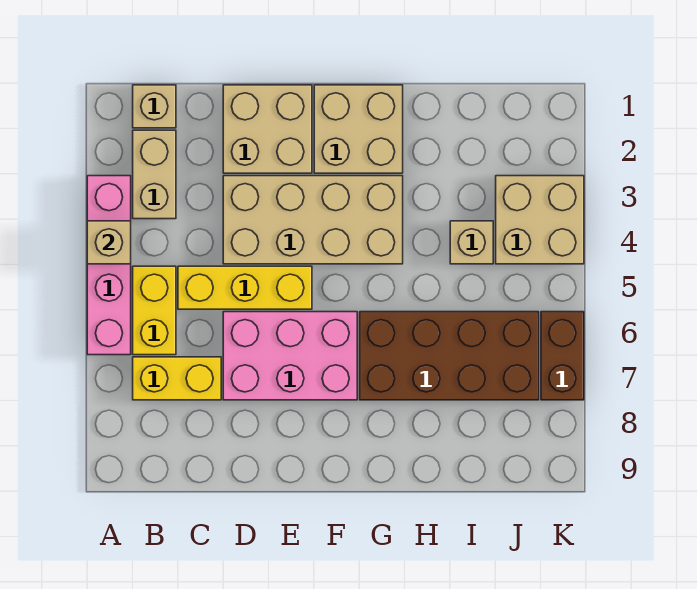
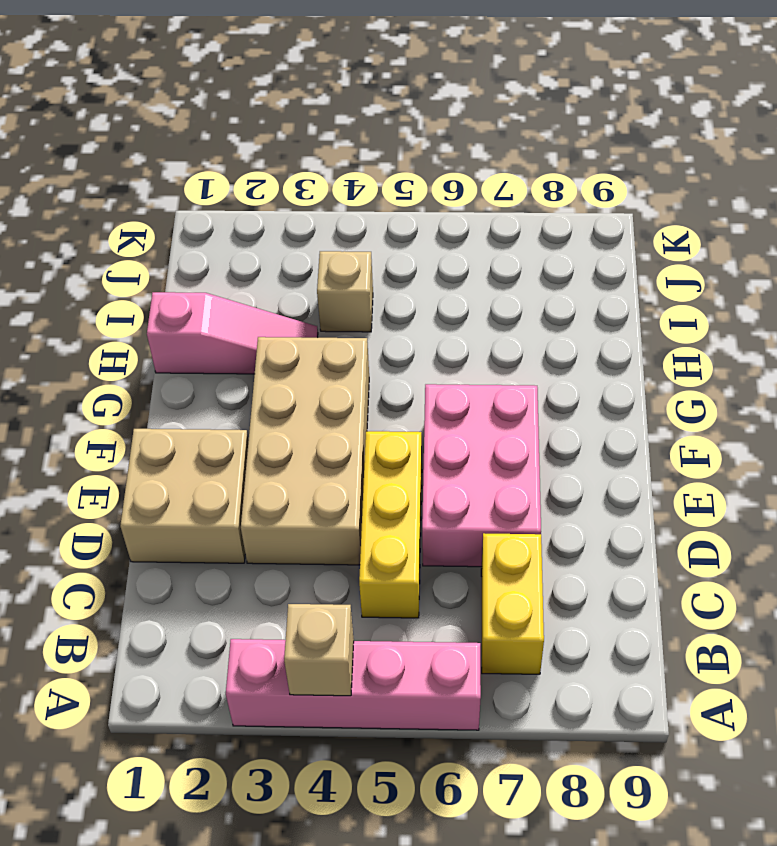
pink slope H1:H3 level 1 top 1 -> none
none -> tan brick B1 level 1
none -> tan brick B2:B3 level 1
none -> yellow brick B5:B6 level 1

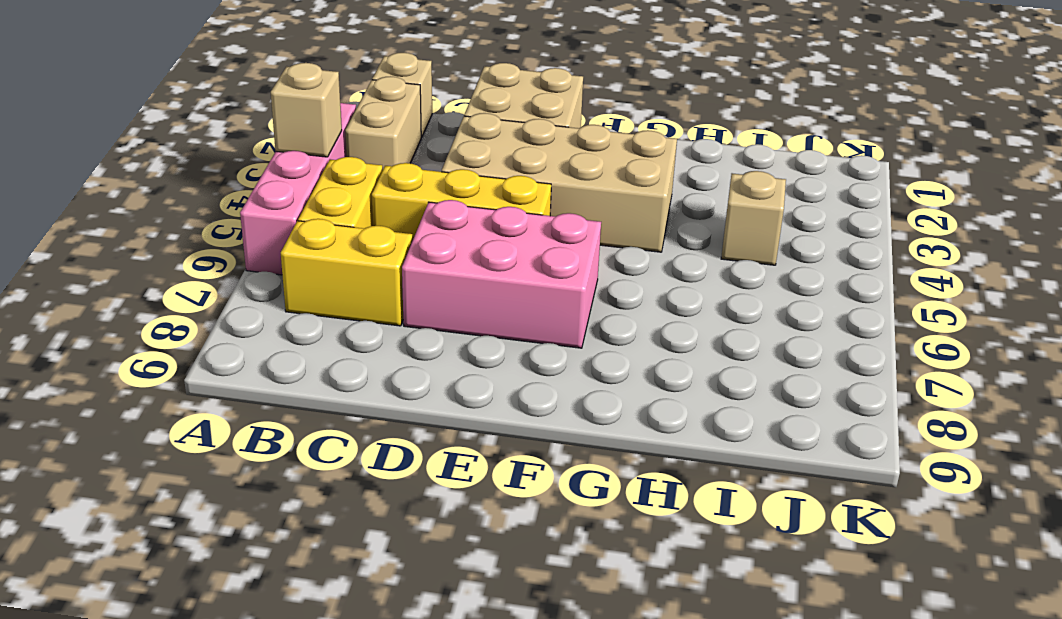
none -> tan brick F1:G2 level 1
none -> brown brick G6:J7 level 1
none -> tan brick J3:K4 level 1

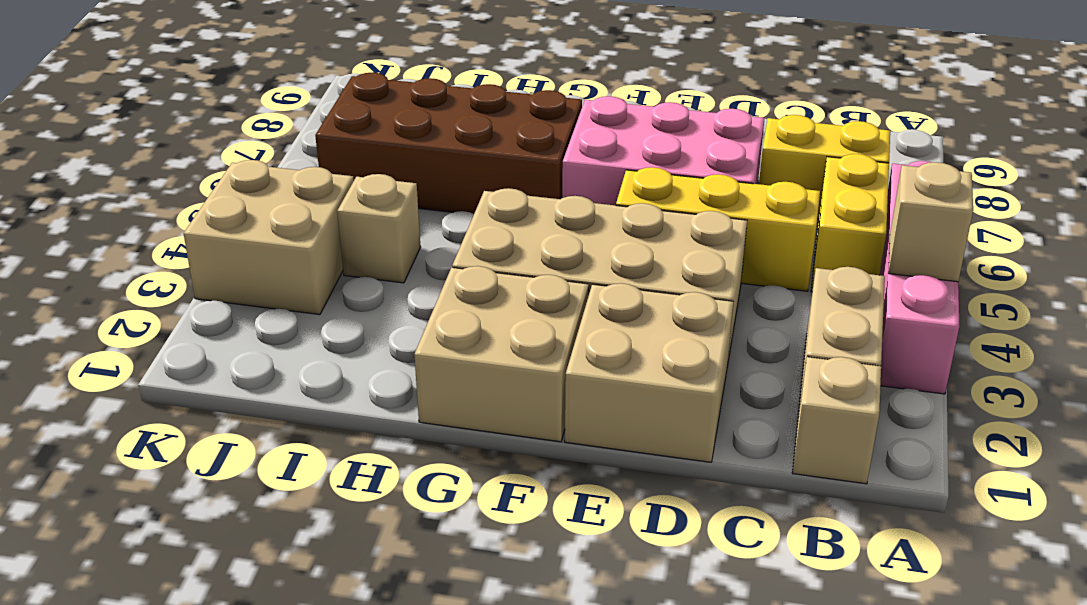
none -> brown brick K6:K7 level 1

